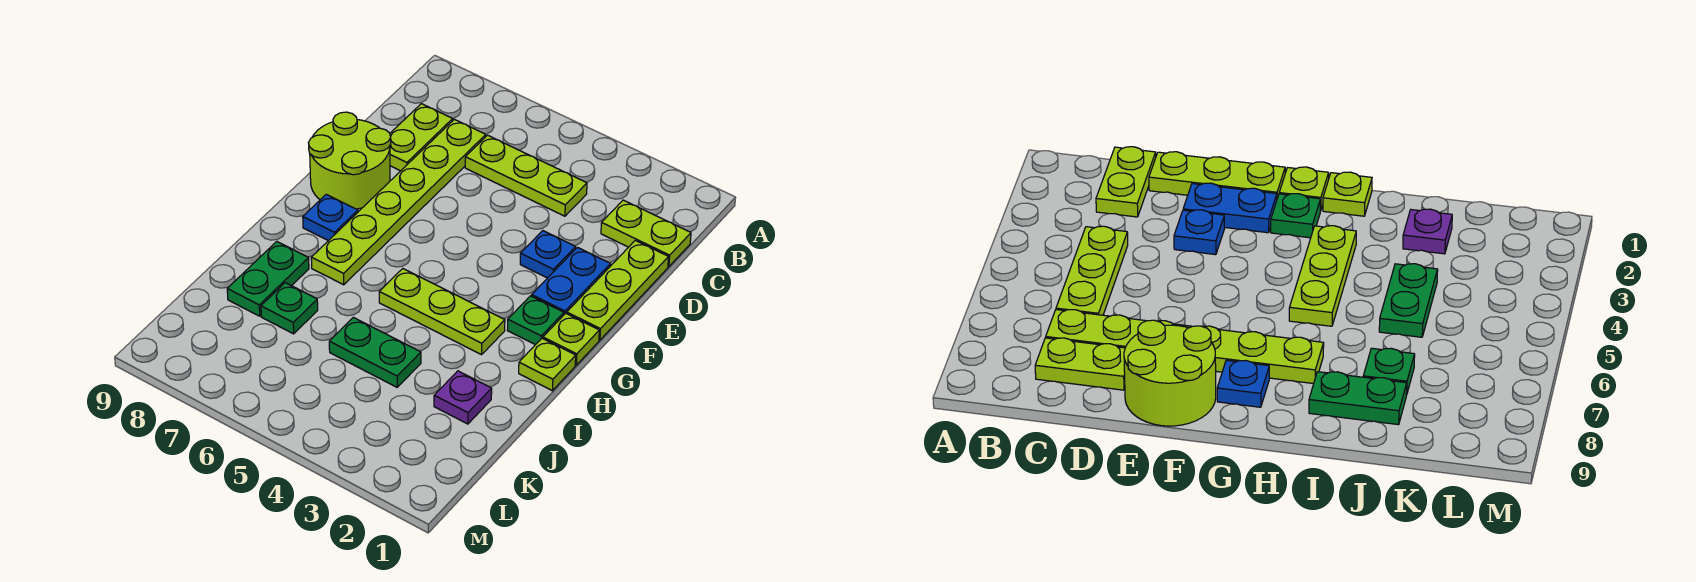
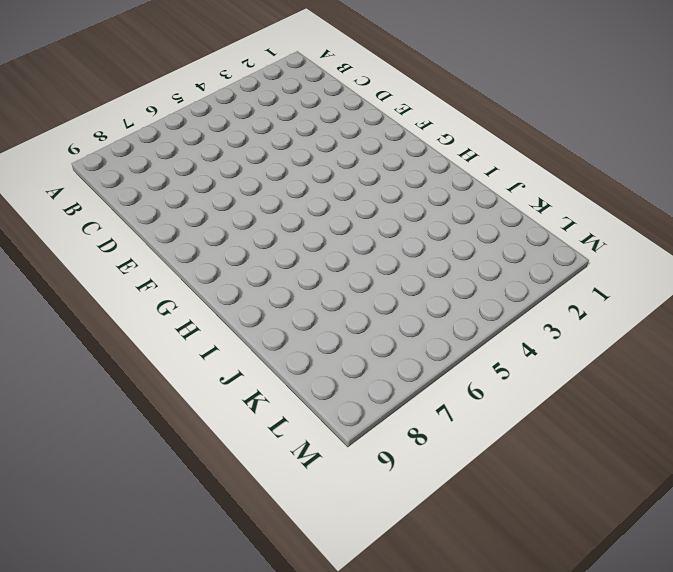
none -> lime plate C1:C2 level 1
none -> lime plate C4:C6 level 1
none -> lime plate C7:H7 level 1

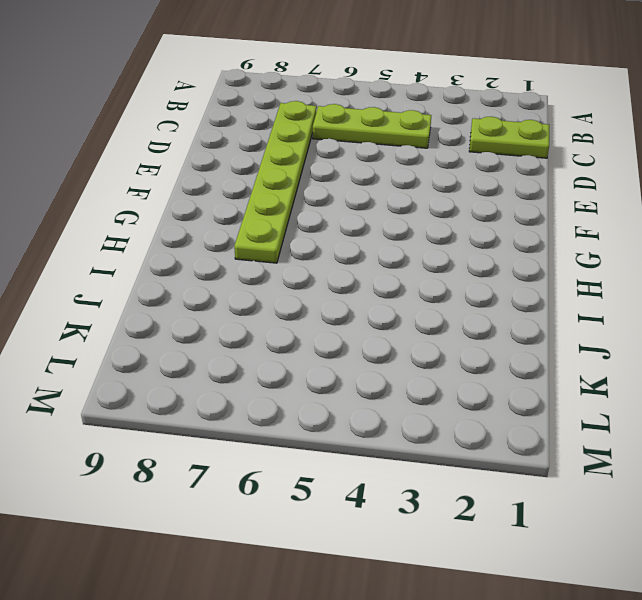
none -> lime plate C8:D8 level 1
none -> lime plate D1:F1 level 1
none -> blue plate E2:F2 level 1

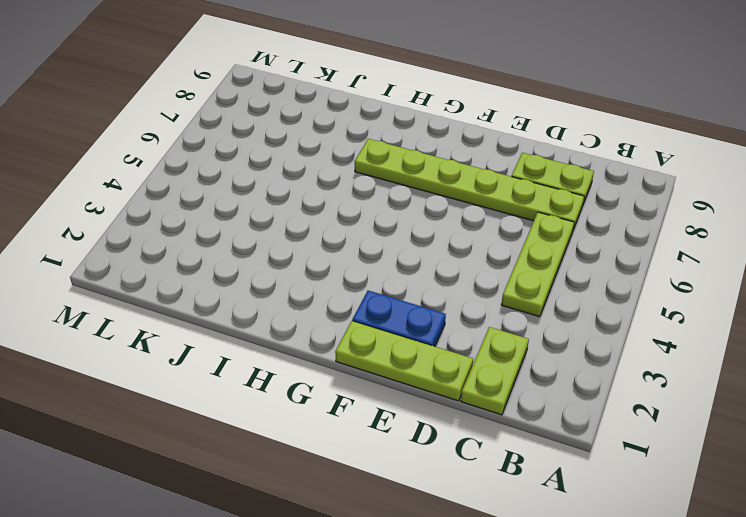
none -> blue plate E3 level 1
none -> lime round brick E8:F9 level 1
none -> lime plate G1 level 1

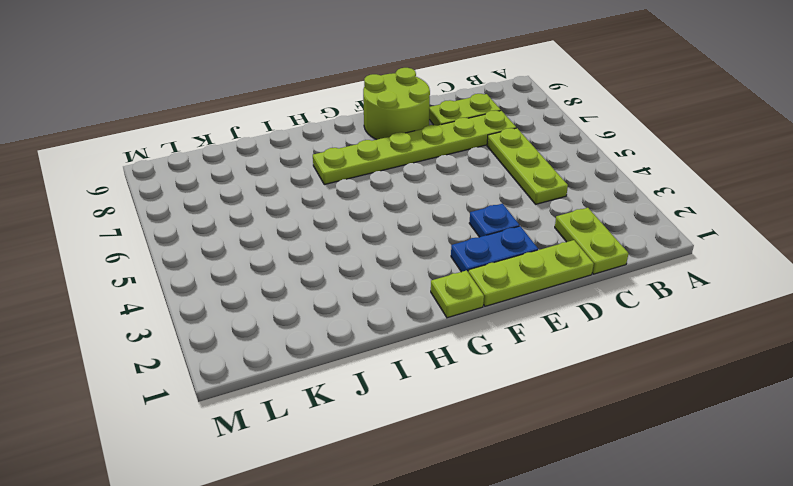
none -> green plate G2 level 1
none -> blue plate G8 level 1
none -> lime plate H1 level 1

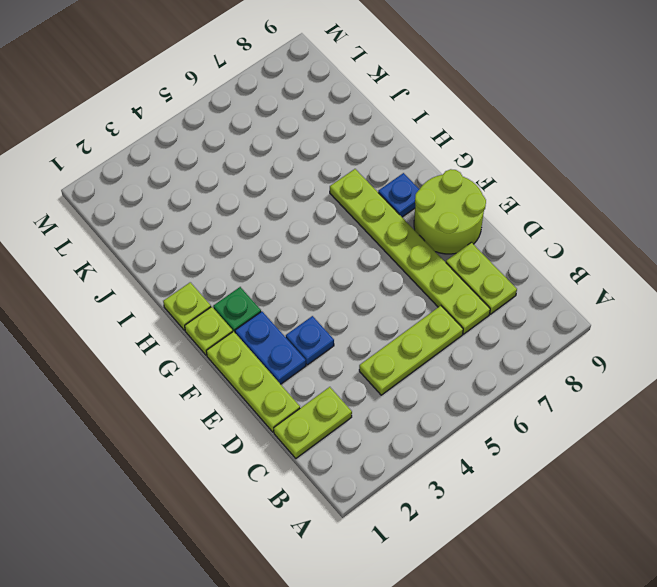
none -> lime plate H3:H5 level 1
none -> green plate I8:J8 level 1
none -> purple plate J2 level 1

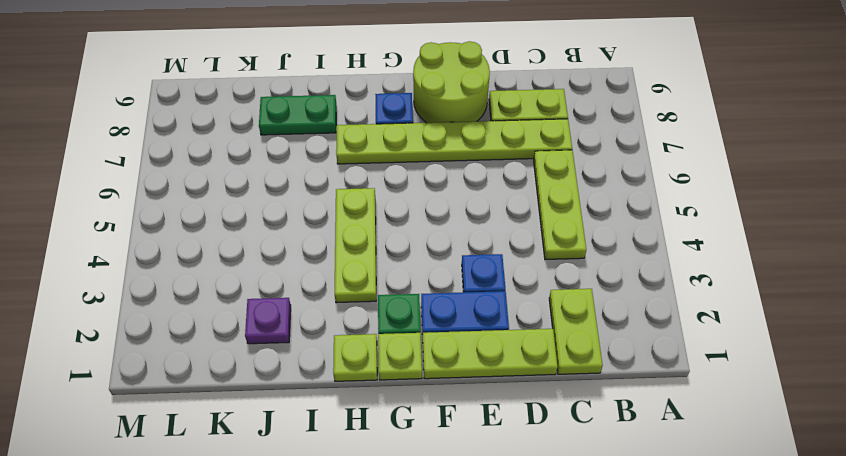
none -> green plate J4:J5 level 1
none -> green plate J7 level 1

